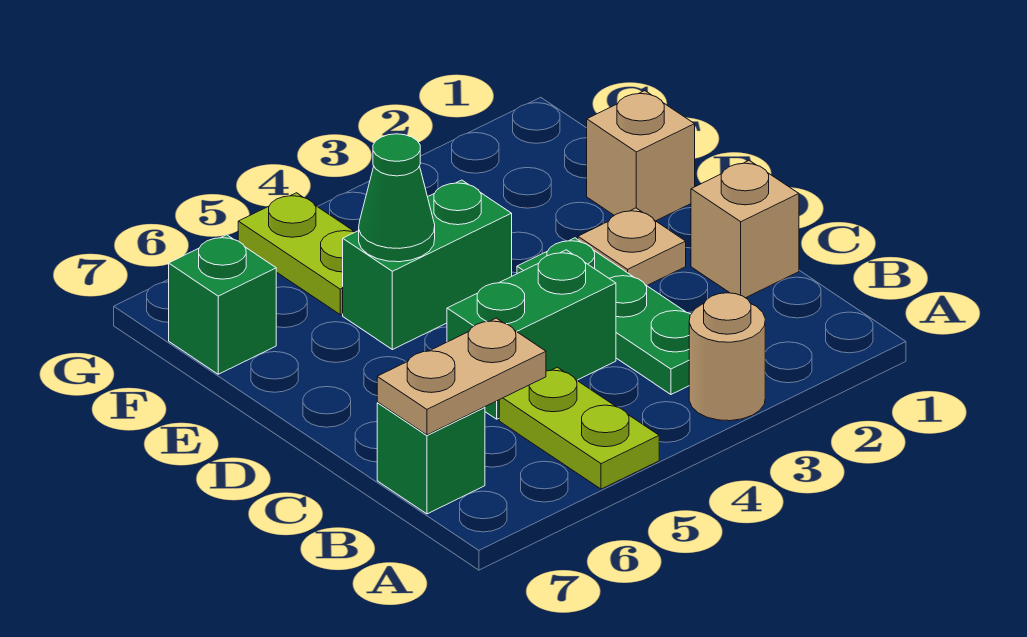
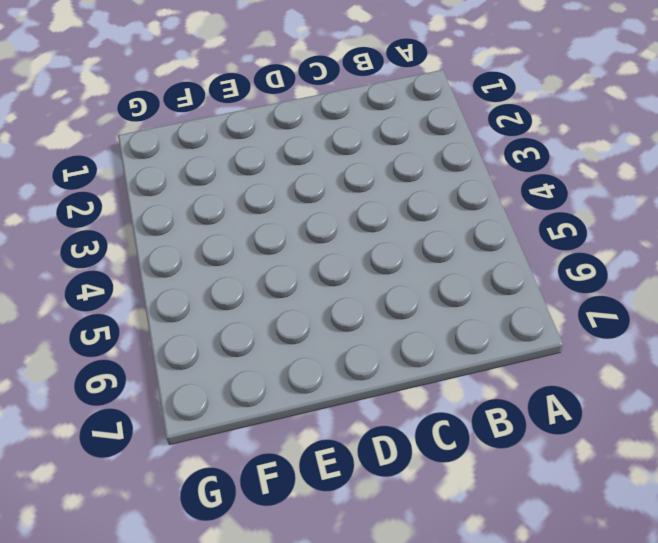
none -> tan round brick A3 level 1
none -> lime plate A5:B5 level 1
none -> green plate B3:D3 level 1

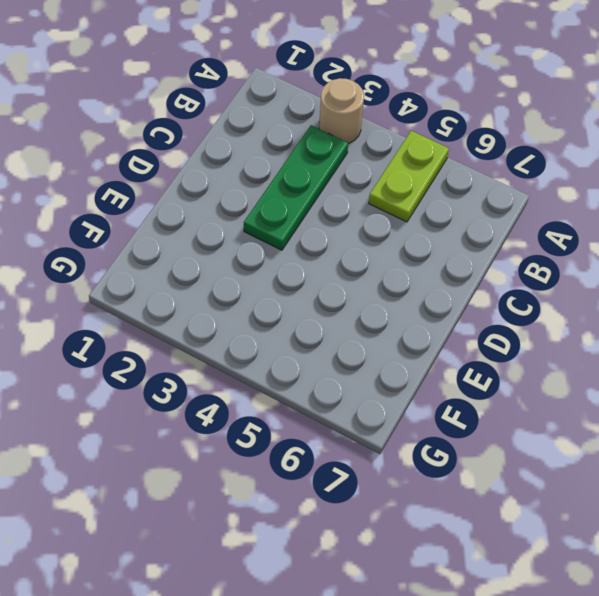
none -> green brick B7 level 1
none -> tan brick C1 level 1
none -> green brick C4:C5 level 1

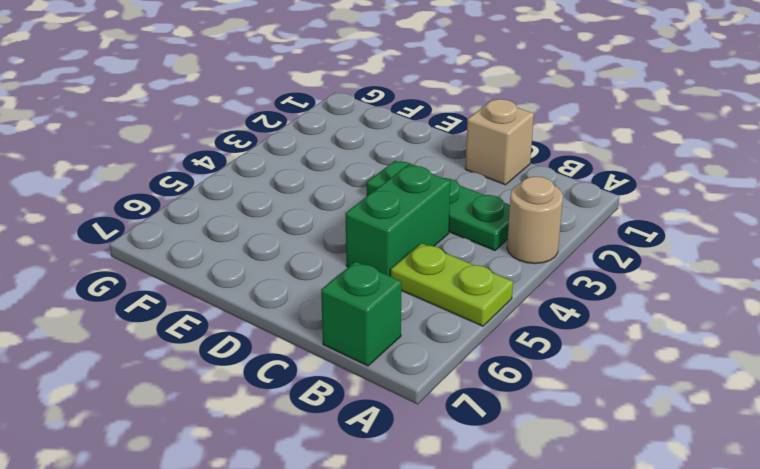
none -> tan plate D2 level 1
none -> tan brick E1 level 1
none -> green brick E4:E5 level 1

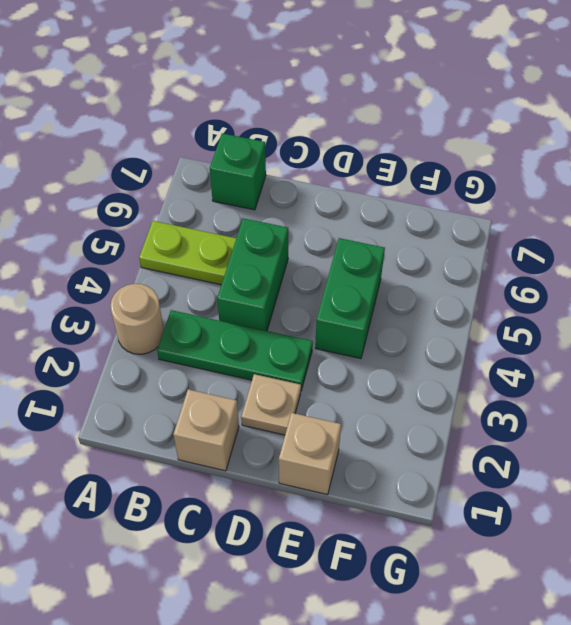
none -> lime plate F5:G5 level 1
none -> green brick F7 level 1
none -> tan plate B6:B7 level 2

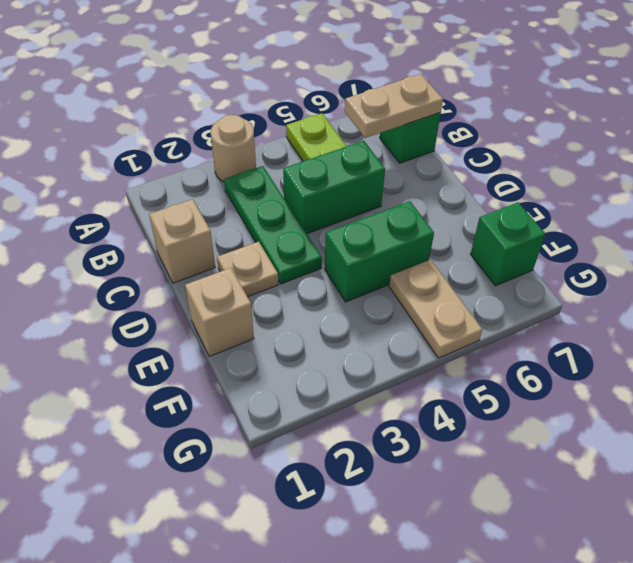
tan plate F5:G5 level 1 -> lime plate F5:G5 level 1
none -> green cone E5 level 2

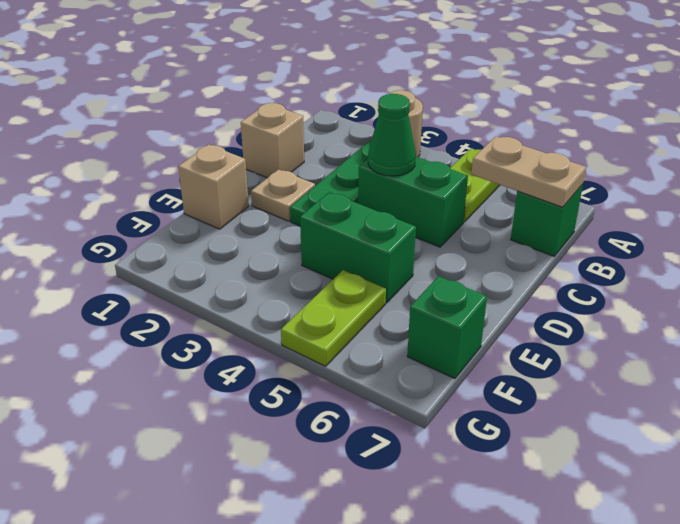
green cone C4 level 2 -> green cone E5 level 2

